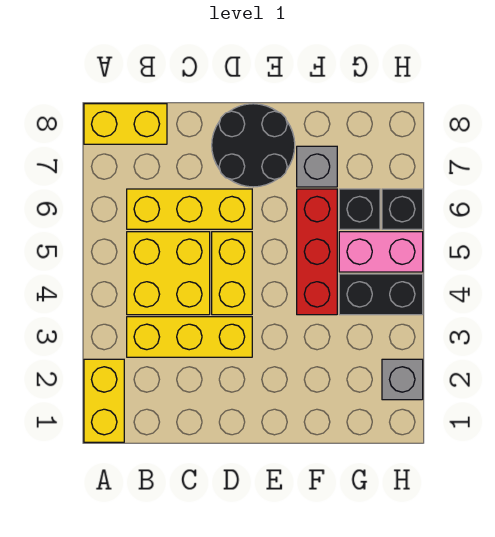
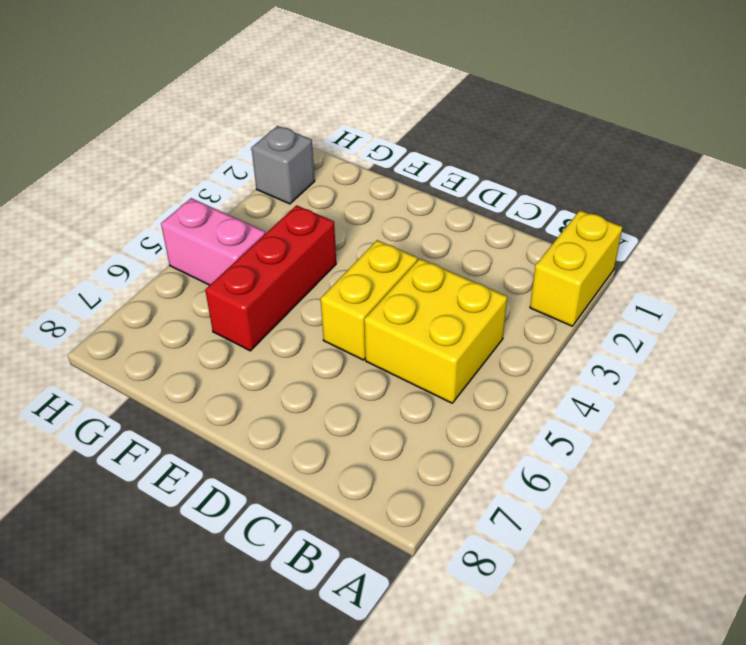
none -> yellow brick A8:B8 level 1
none -> yellow brick B3:D3 level 1
none -> yellow brick B6:D6 level 1

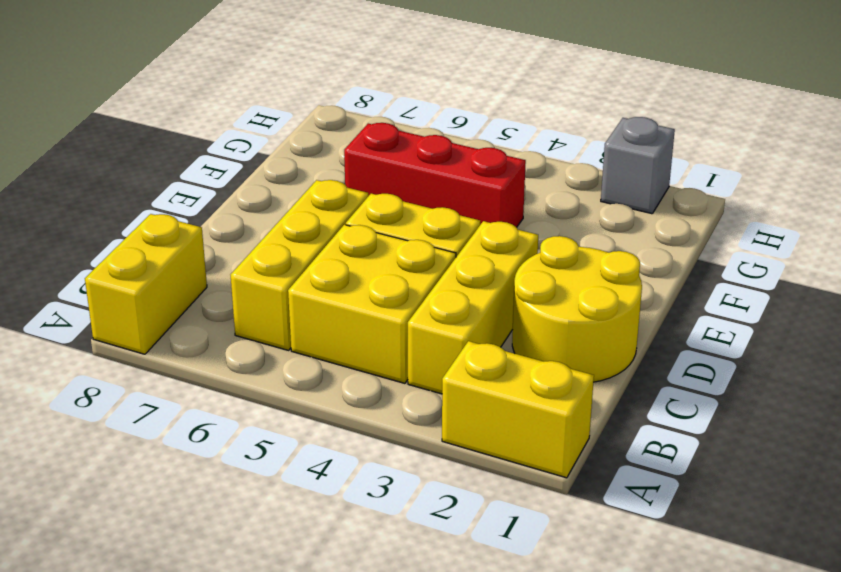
yellow round brick C1:D2 level 1 -> none
none -> black round brick D7:E8 level 1
none -> grey brick F7 level 1
none -> black brick G4:H4 level 1

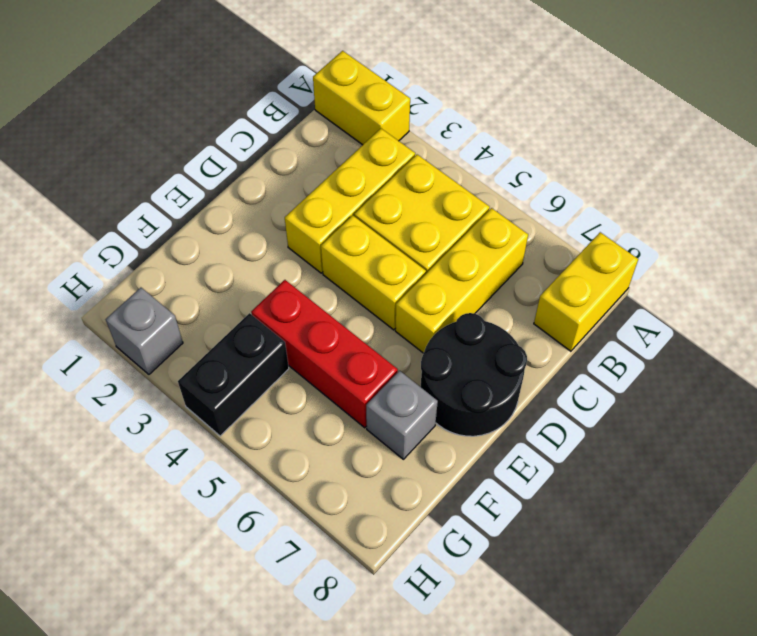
none -> pink brick G5:H5 level 1
none -> black brick G6 level 1
none -> black brick H6 level 1

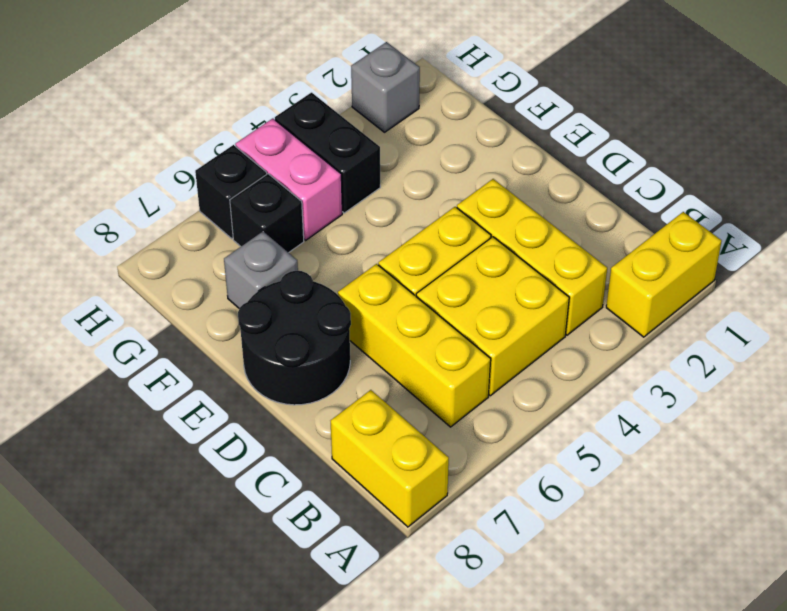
none -> red brick F4:F6 level 1

